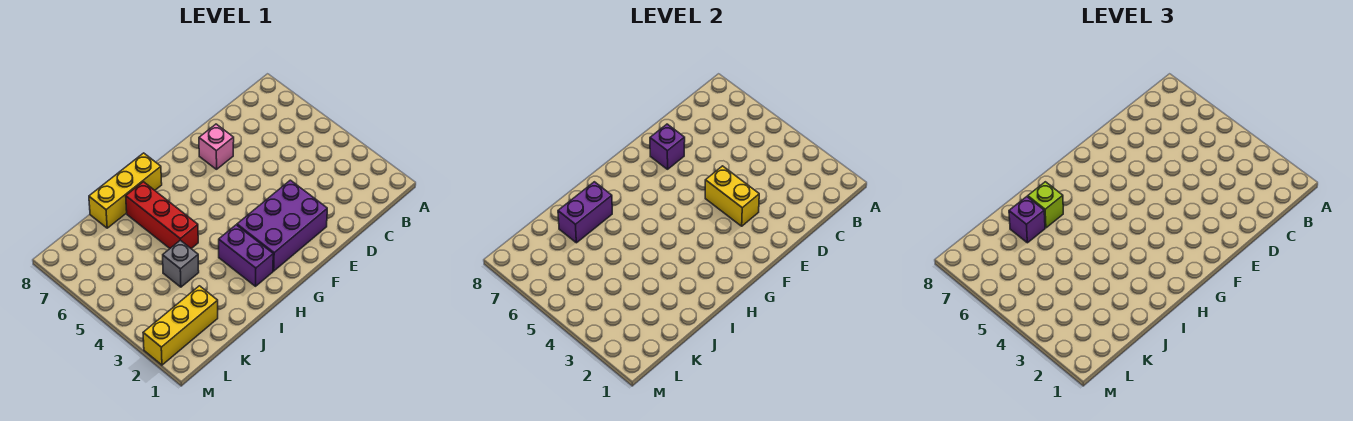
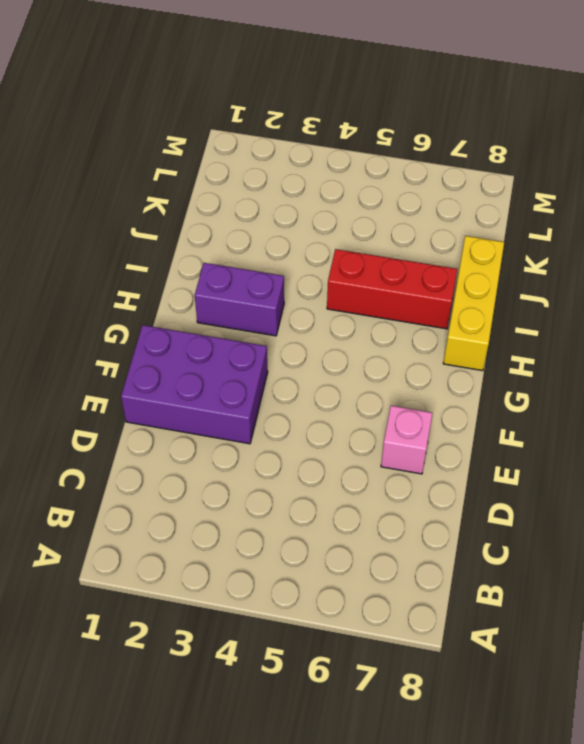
purple brick E1:F3 level 1 -> purple brick E2:G3 level 1
none -> grey brick J4 level 1
none -> yellow brick K2:M2 level 1
none -> yellow brick E3:E4 level 2

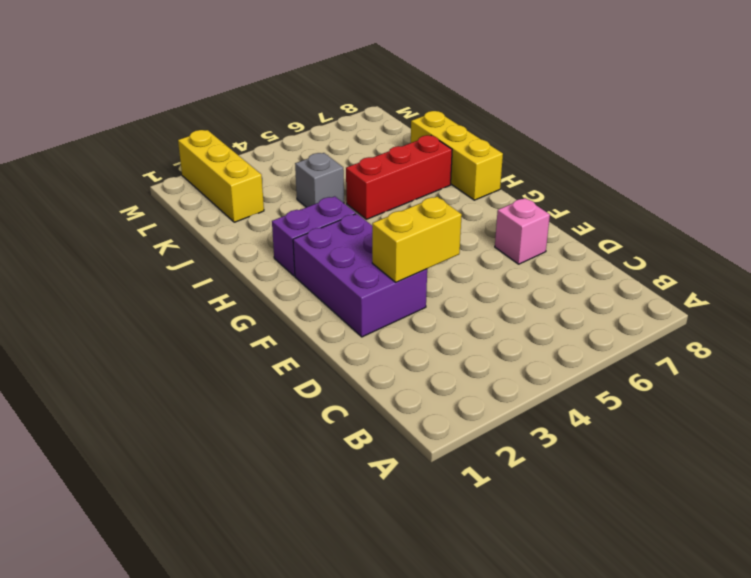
none -> purple brick E7 level 2
none -> purple brick I7:J7 level 2
none -> lime brick I7 level 3

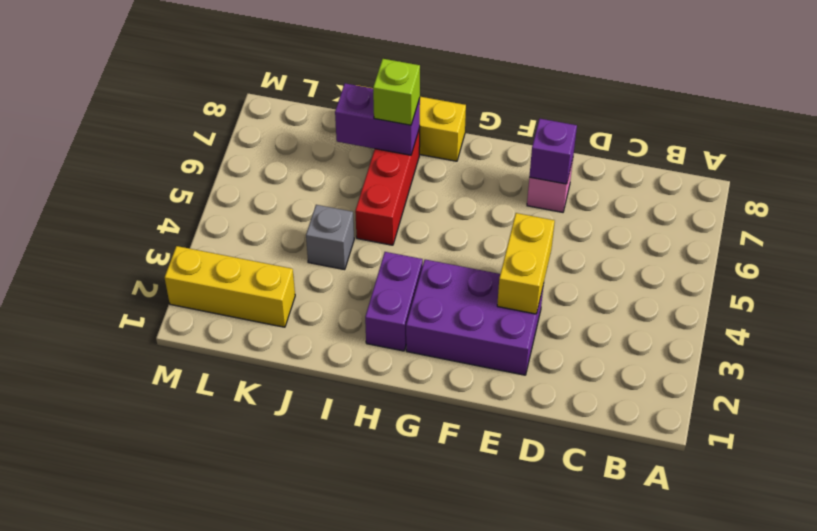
none -> purple brick J7 level 3

